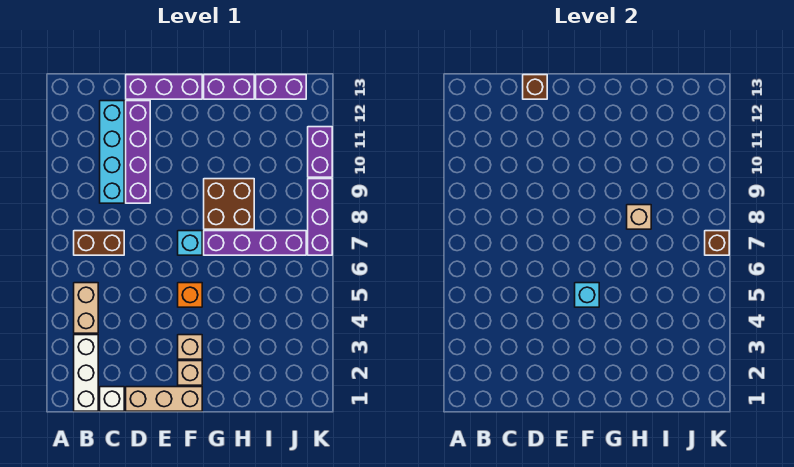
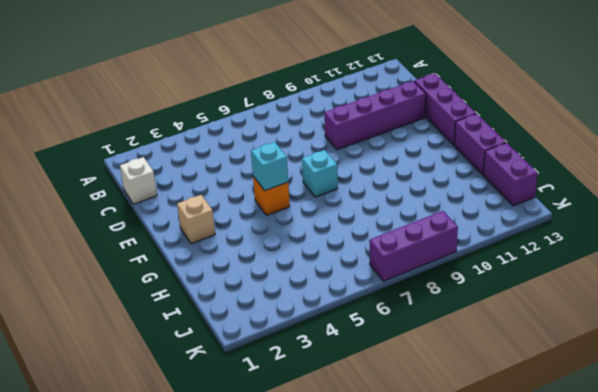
none -> white brick B1:B3 level 1
none -> tan brick B4:B5 level 1
none -> brown brick B7:C7 level 1

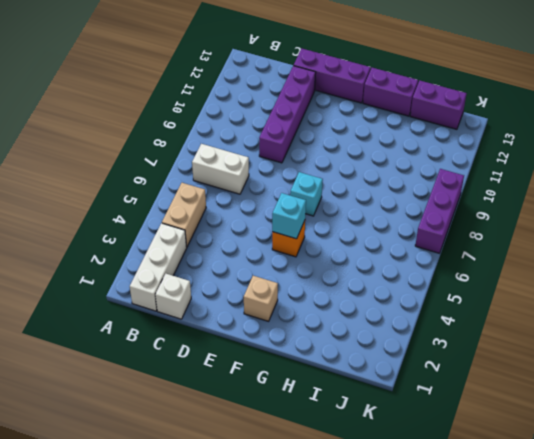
white brick B7:C7 level 1 -> brown brick B7:C7 level 1
none -> cyan brick C9:C12 level 1
none -> tan brick D1:F1 level 1
none -> tan brick F3 level 1

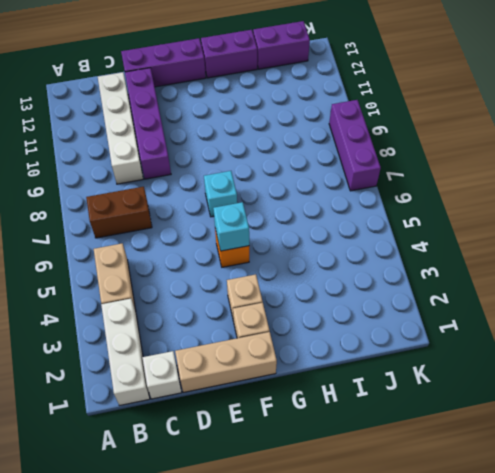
white brick C9:C12 level 1 -> cyan brick C9:C12 level 1
none -> purple brick G7:J7 level 1
none -> brown brick G8:H9 level 1
none -> purple brick K10:K11 level 1

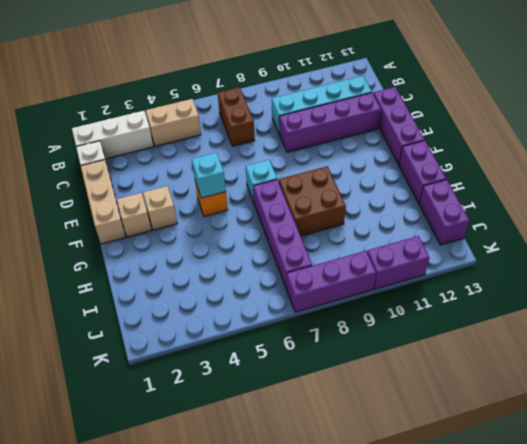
none -> brown brick D13 level 2
none -> tan brick H8 level 2
none -> brown brick K7 level 2

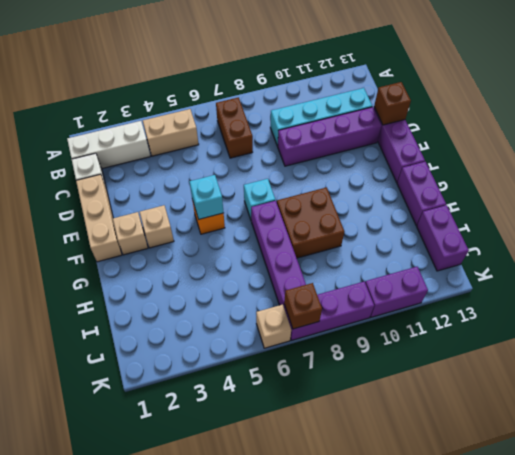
tan brick K6 level 1 -> tan brick H8 level 2

